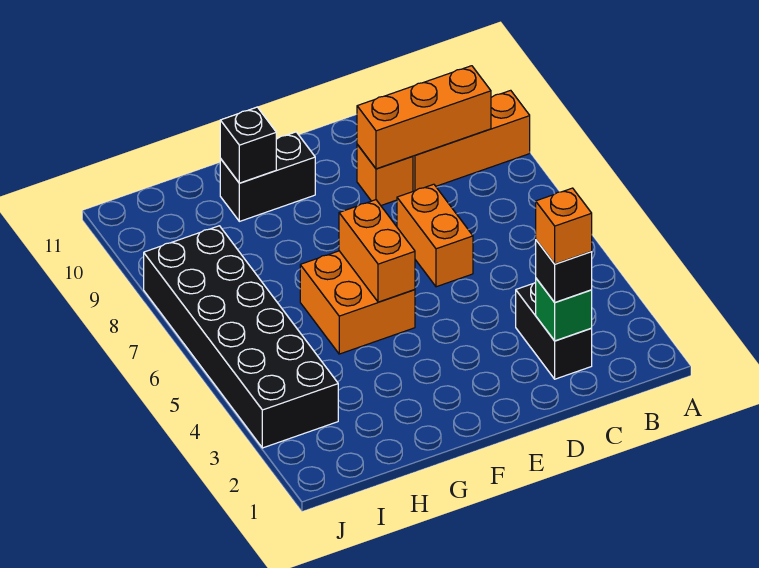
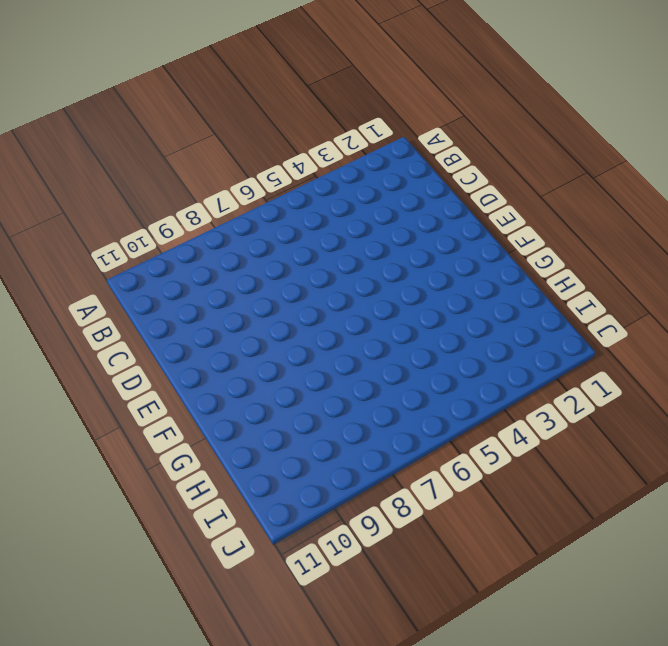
none -> orange brick A9:C9 level 1
none -> black brick C2:C3 level 1
none -> orange brick D6:D7 level 1

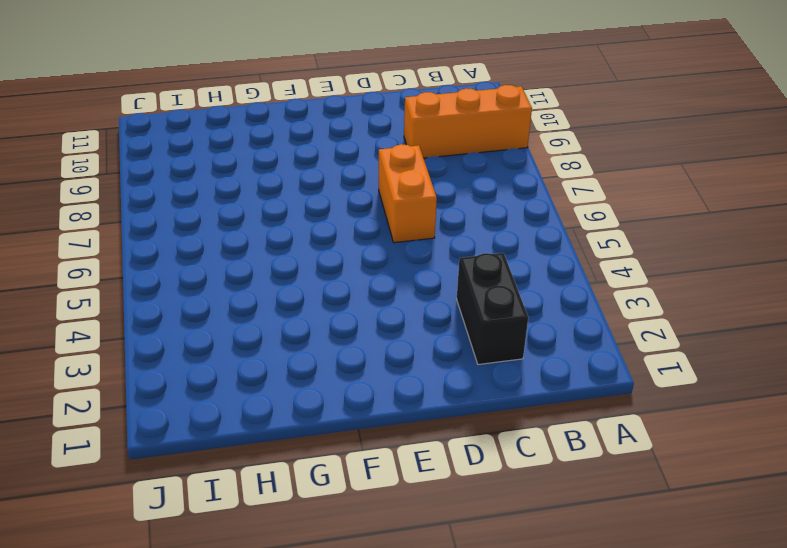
none -> orange brick D9 level 1
none -> orange brick F5:G6 level 1
none -> black brick F10:G10 level 1

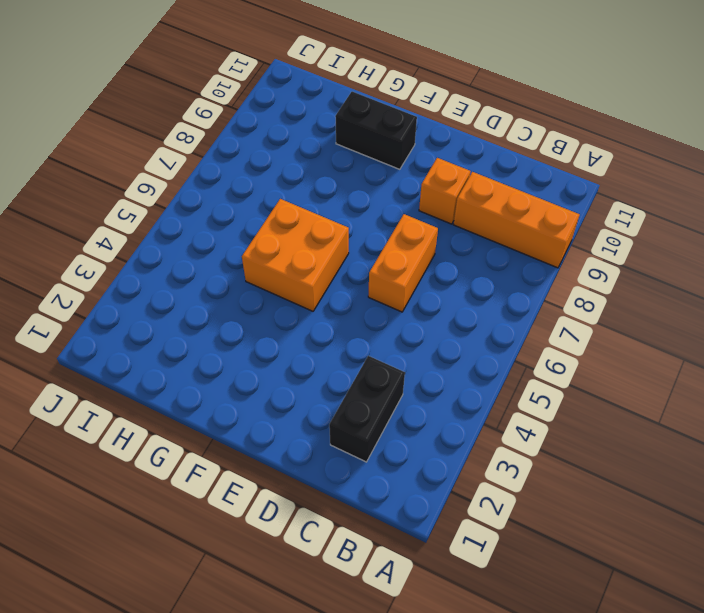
none -> black brick I3:J8 level 1
none -> orange brick B9:D9 level 2
none -> green brick C2 level 2

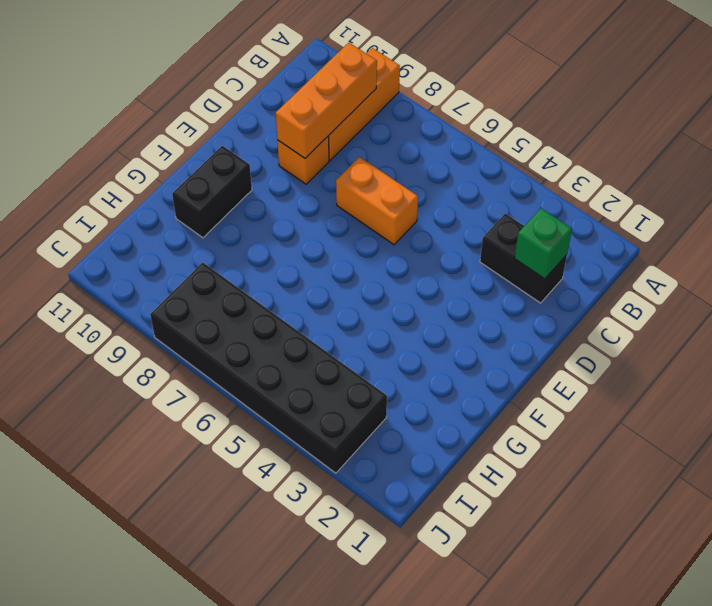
none -> orange brick F5:G6 level 1
none -> orange brick F5:F6 level 2
none -> black brick G10 level 2

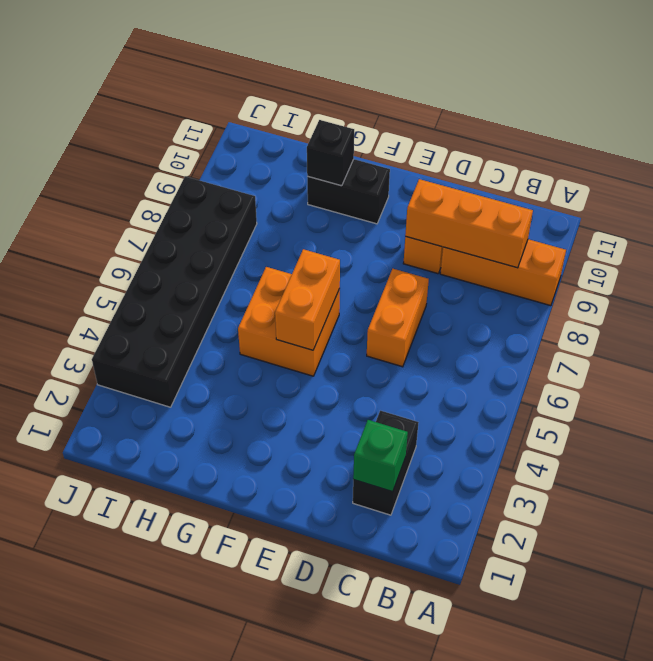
none -> black brick C2 level 3
none -> orange brick C2 level 4

